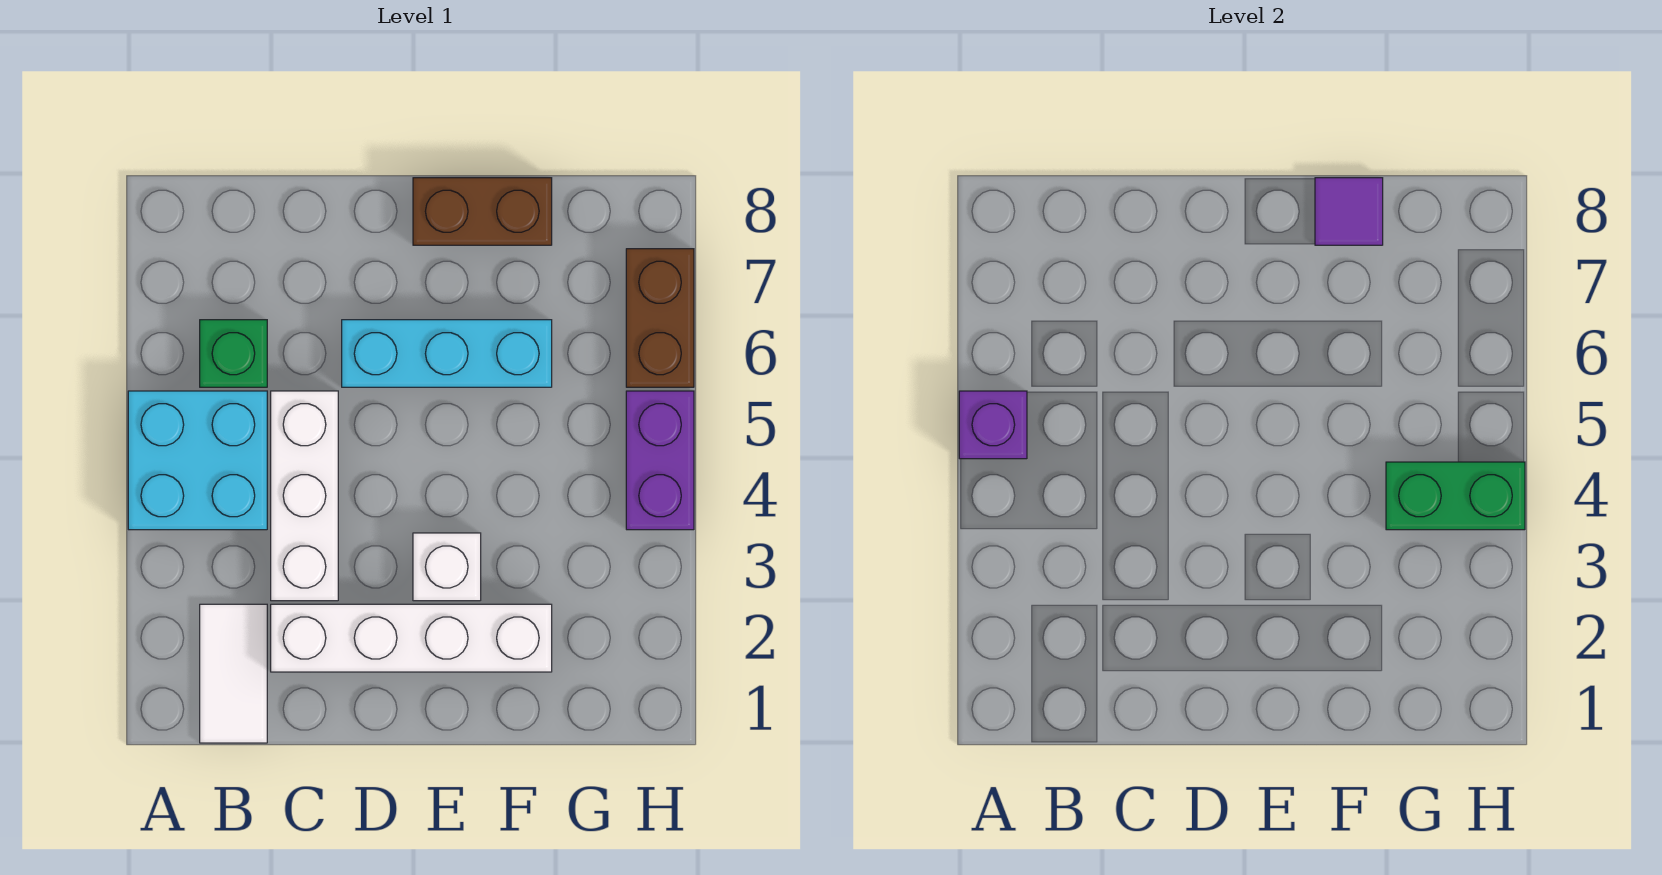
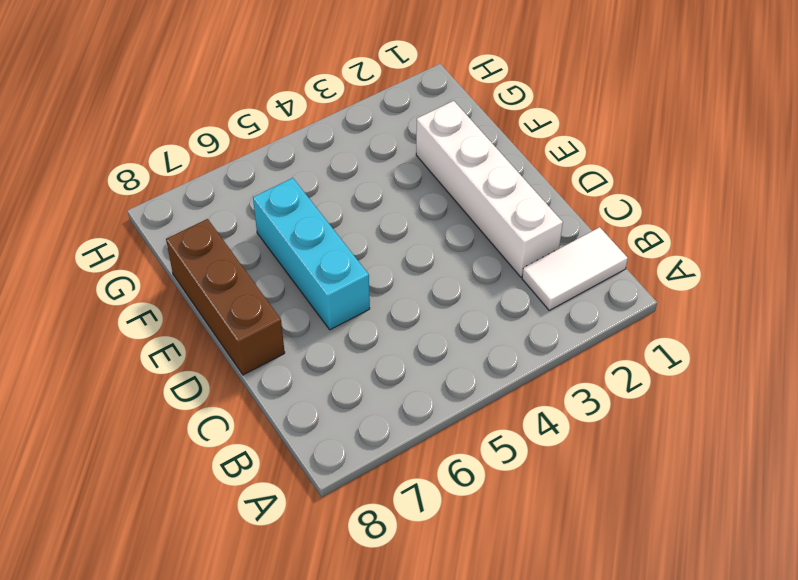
brown brick D8:F8 level 1 -> brown brick E8:F8 level 1
none -> cyan brick A4:B5 level 1
none -> green brick B6 level 1
none -> white brick C3:C5 level 1

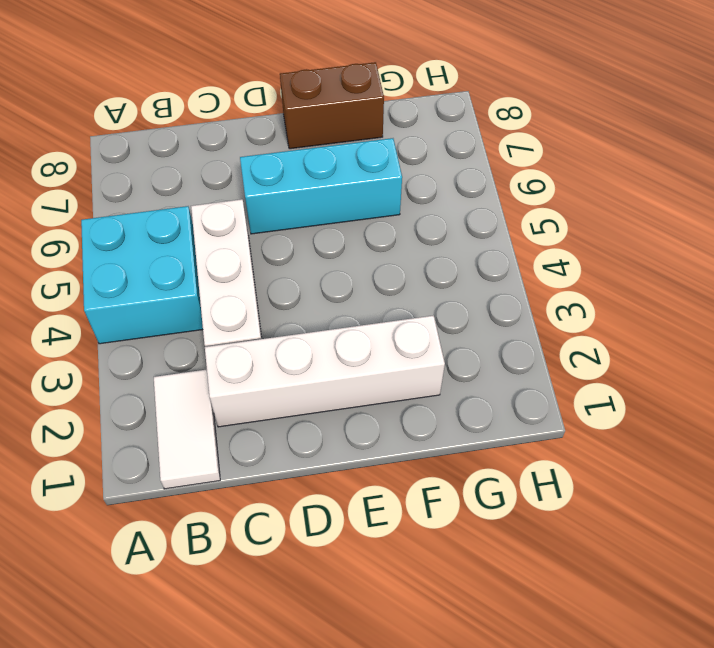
none -> green brick B6 level 1
none -> white brick E3 level 1
none -> purple brick H4:H5 level 1

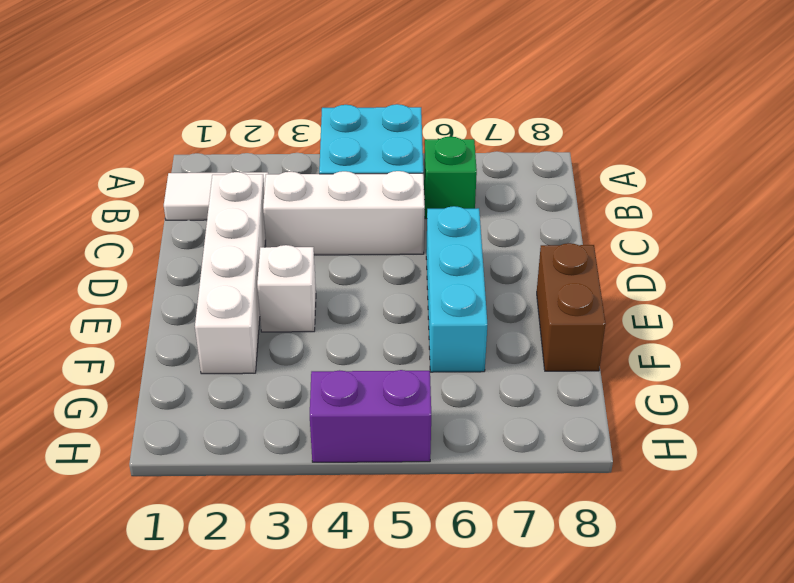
none -> brown brick H6:H7 level 1
none -> purple brick A5 level 2
none -> purple tile F8 level 2

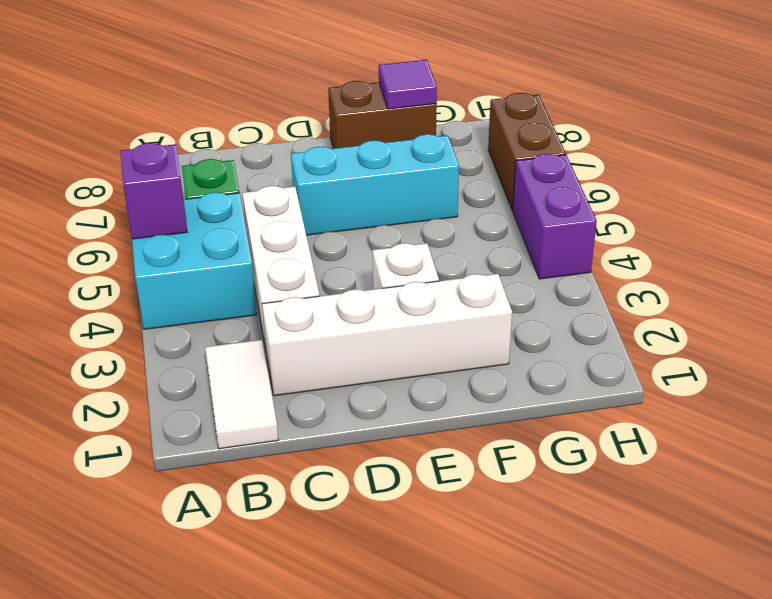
none -> green brick G4:H4 level 2

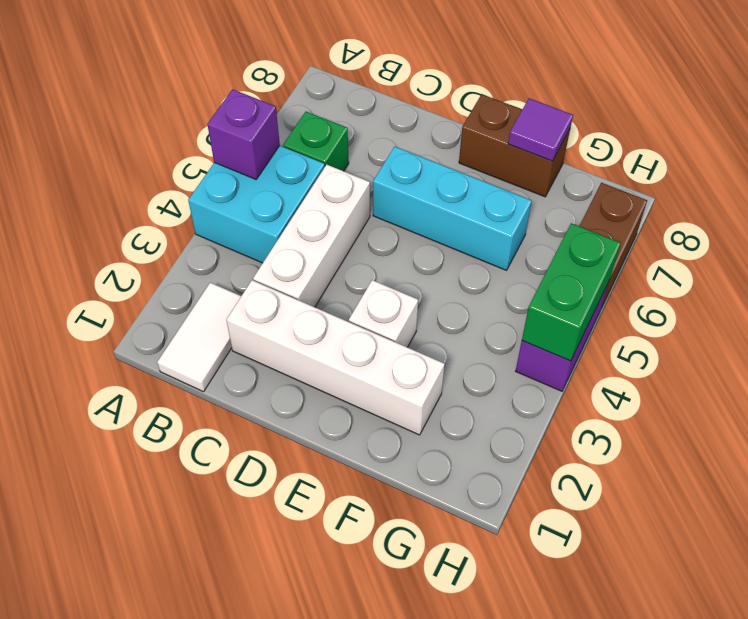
green brick H4:H5 level 2 -> green brick G4:H4 level 2

